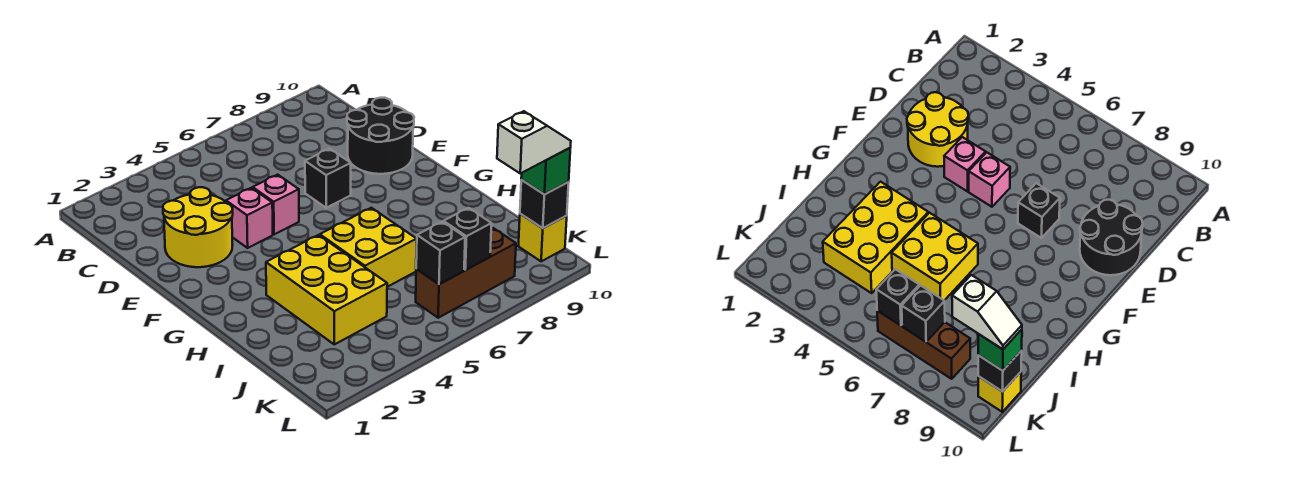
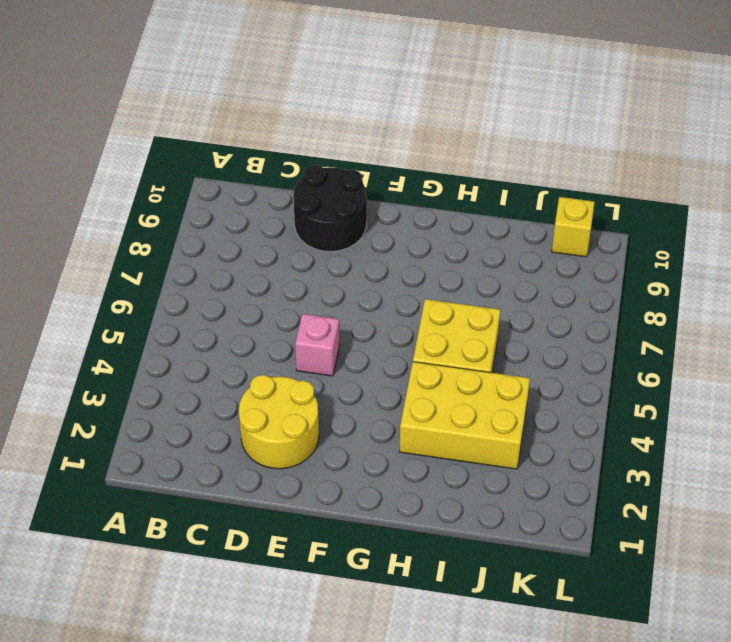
none -> pink brick E4 level 1
none -> black brick E7 level 1
none -> brown brick K6:K8 level 1

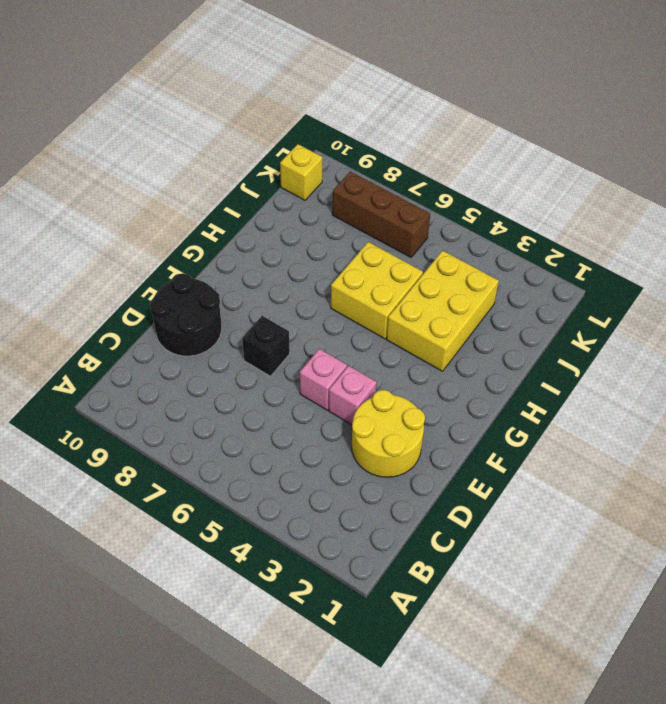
none -> black brick K6 level 2
none -> black brick K7 level 2
none -> black brick K10 level 2

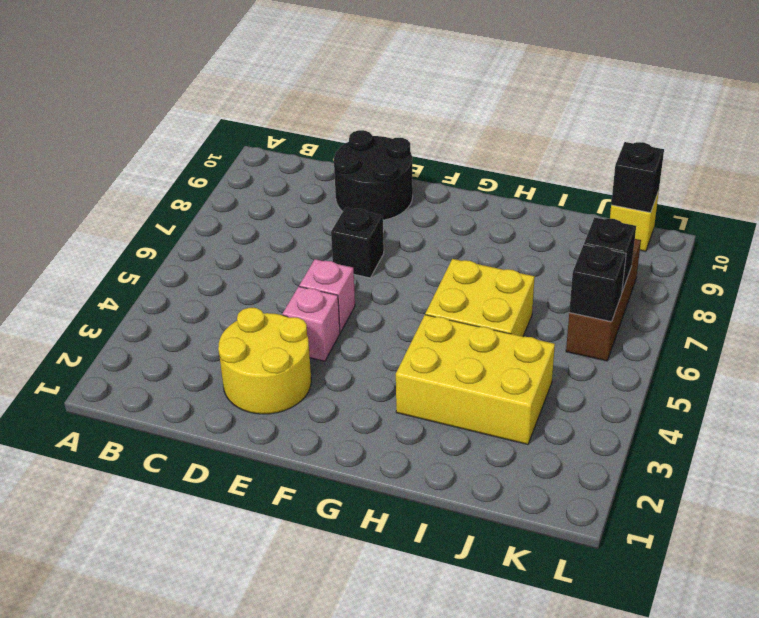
none -> green brick K10 level 3
none -> white slope K9:K10 level 4 top 9

